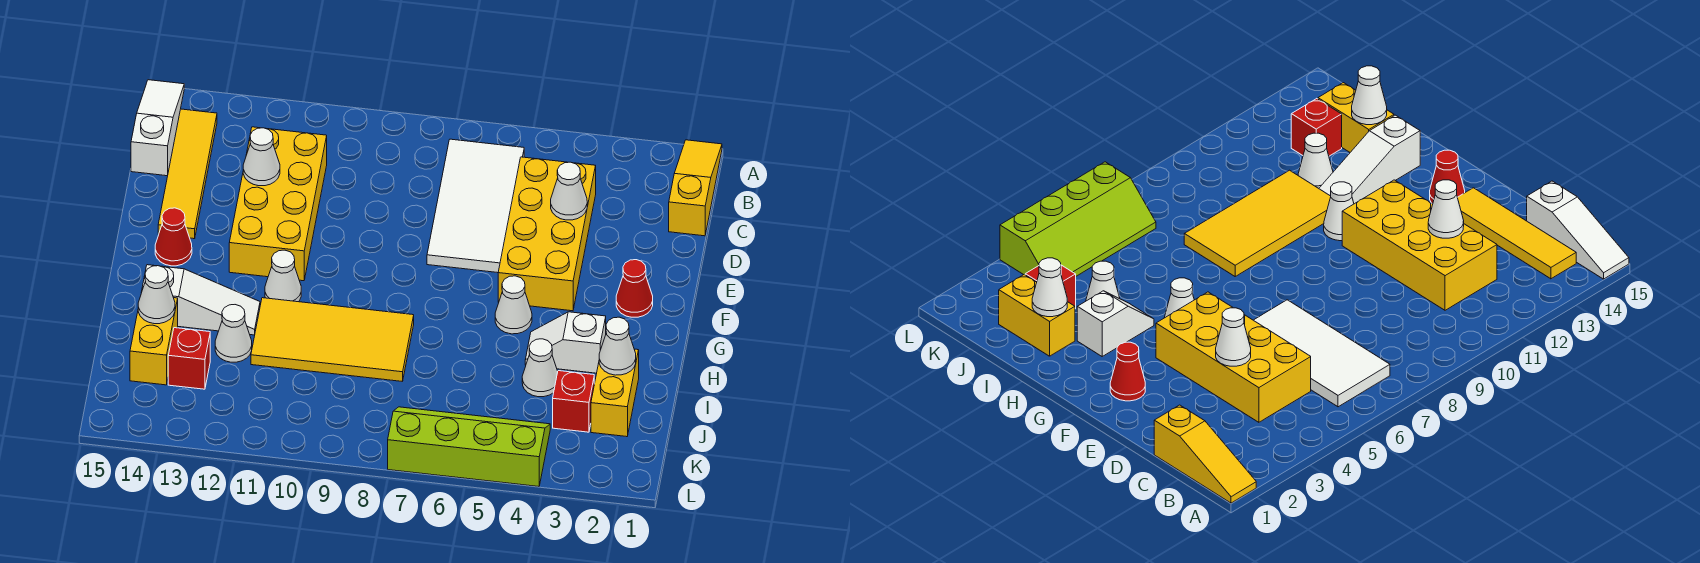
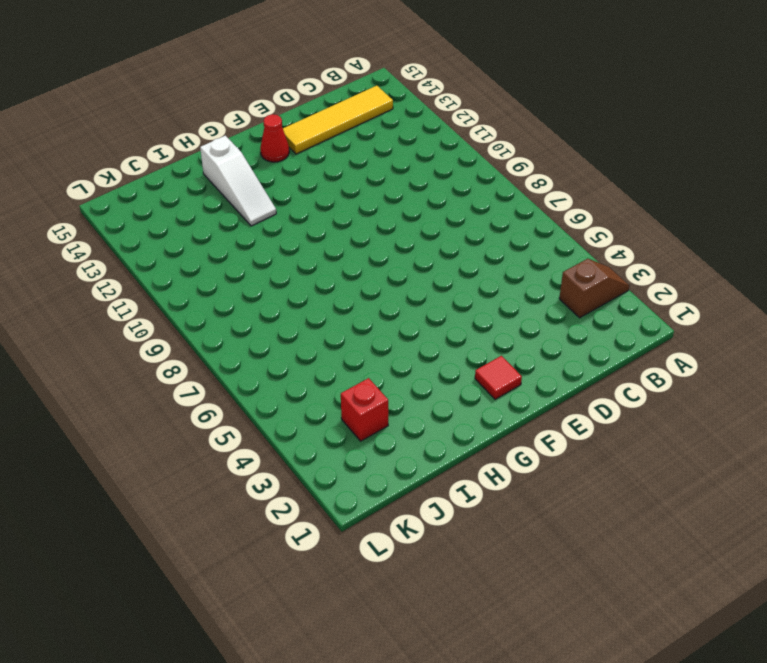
brown slope A3:B3 level 1 top B -> none
red tile F2 level 1 -> red cone F2 level 1
none -> yellow slope A1:C1 level 1 top C
none -> white slope A15:C15 level 1 top C
none -> white tile B6:E7 level 1

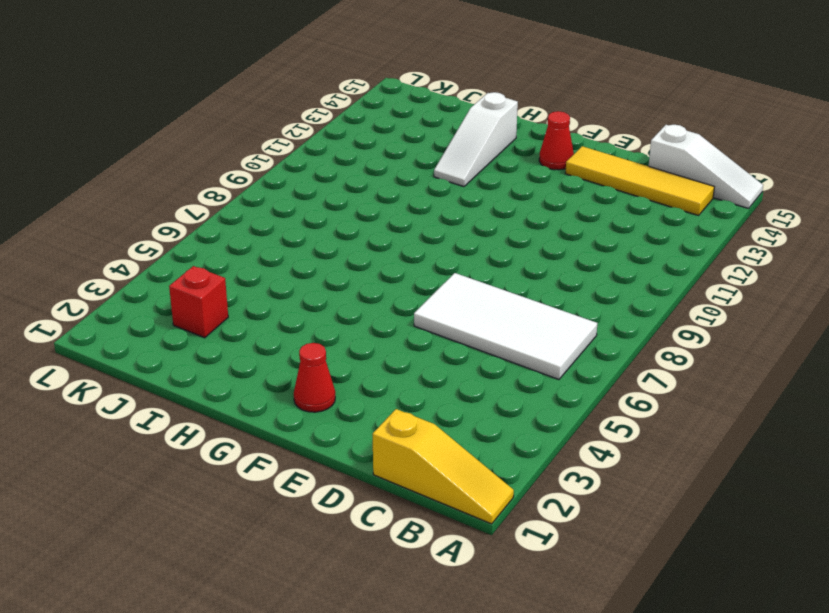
none -> yellow brick C4:F5 level 1
none -> yellow brick C11:F12 level 1
none -> white cone G5 level 1

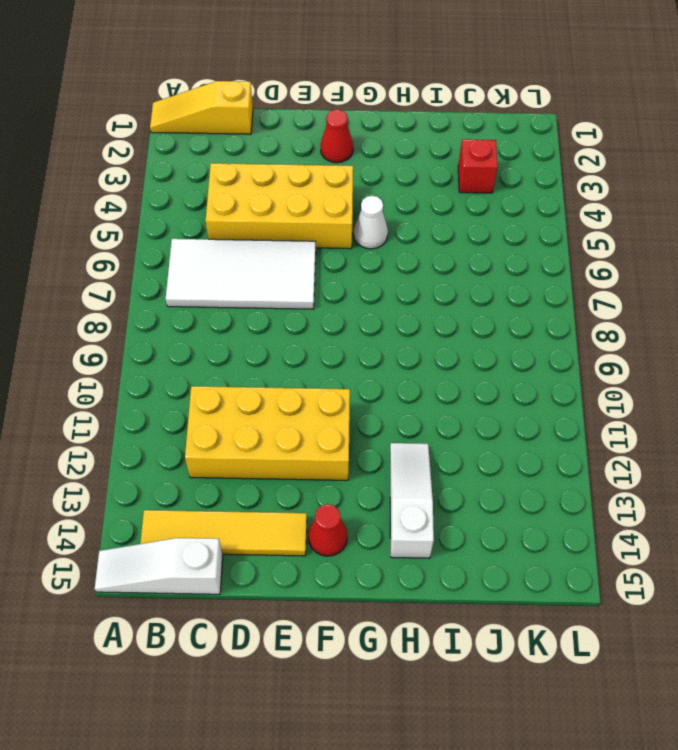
none -> white cone G11 level 1
none -> white slope H3:H4 level 1 top 3
none -> yellow tile H8:I11 level 1

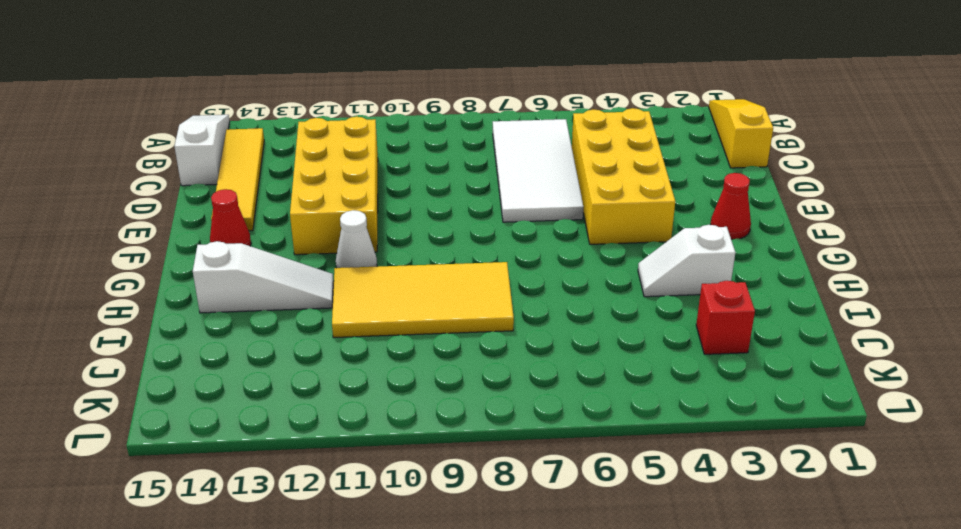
none -> white cone G5 level 1
none -> yellow brick I2:J2 level 1
none -> white cone I4 level 1

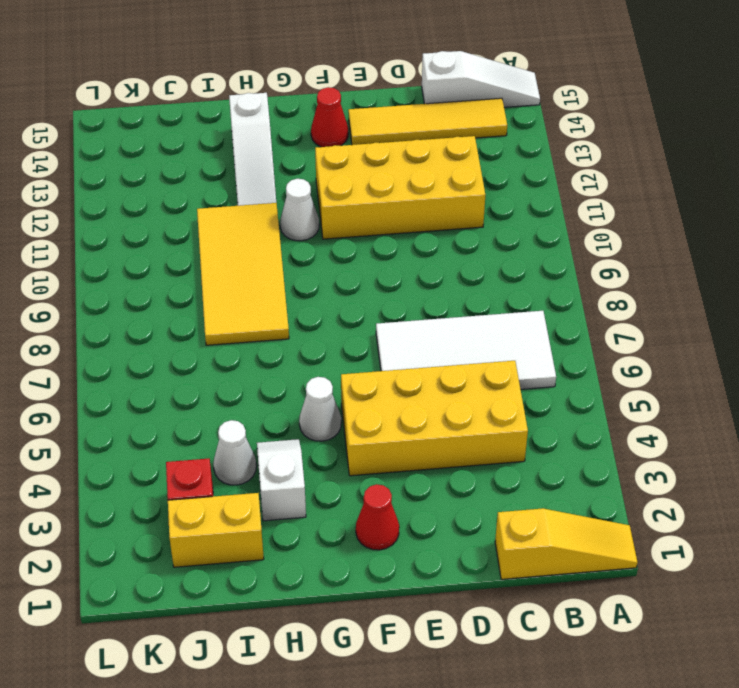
none -> white cone I12 level 1
none -> yellow brick I14:J14 level 1
none -> red brick J13 level 1

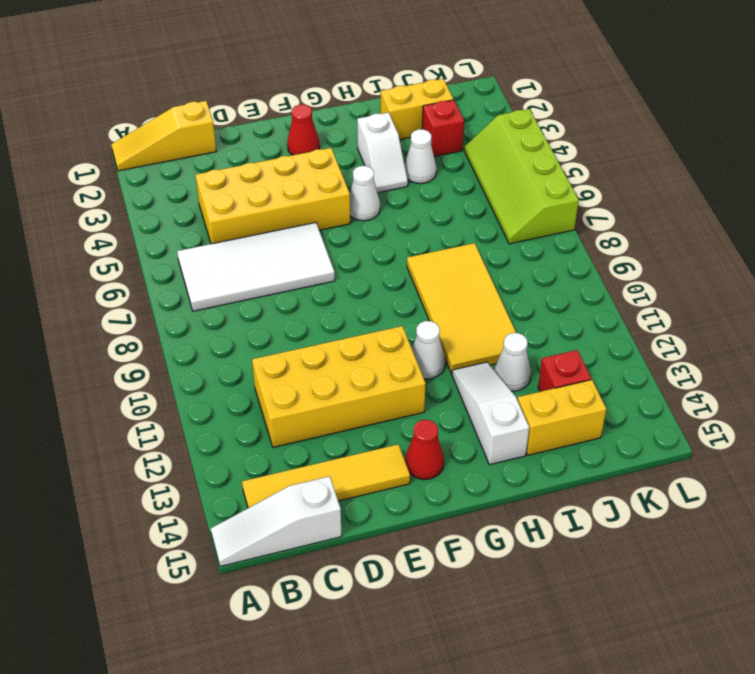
none -> white cone D4 level 2
none -> white cone D12 level 2
none -> white cone I2 level 2

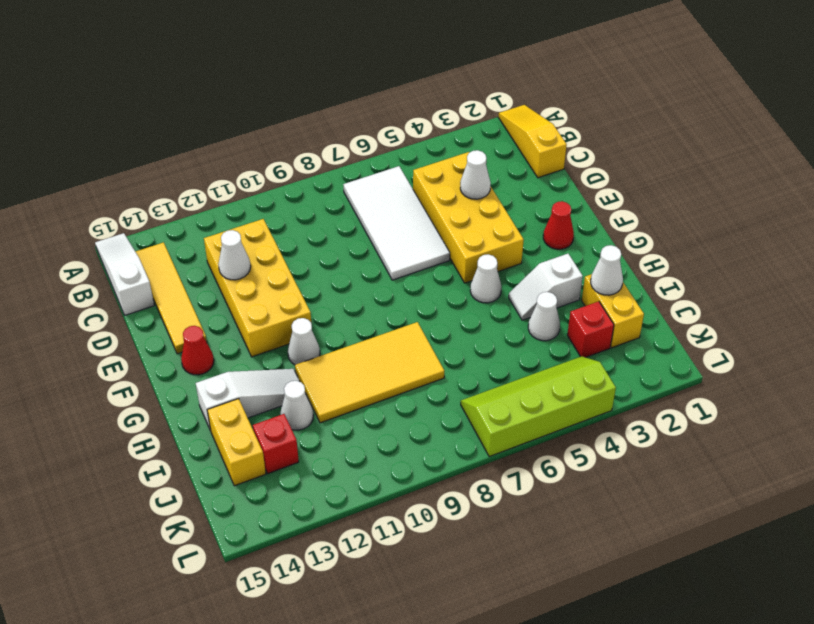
none -> white cone I14 level 2

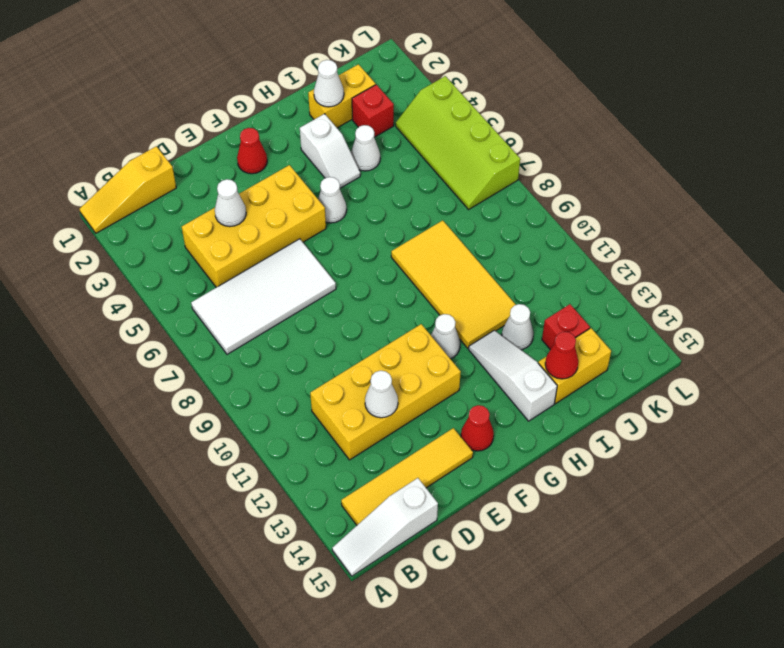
red cone I14 level 2 -> white cone I14 level 2

